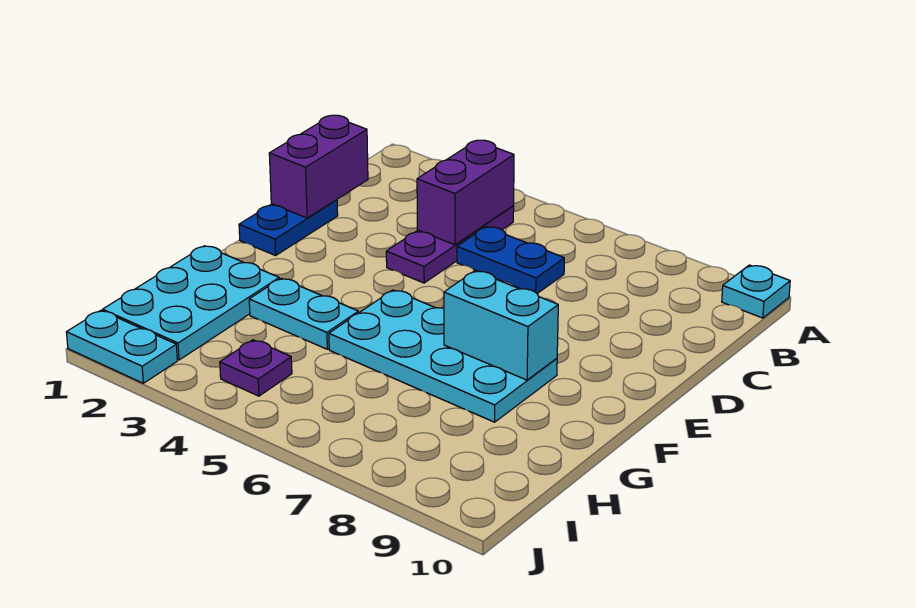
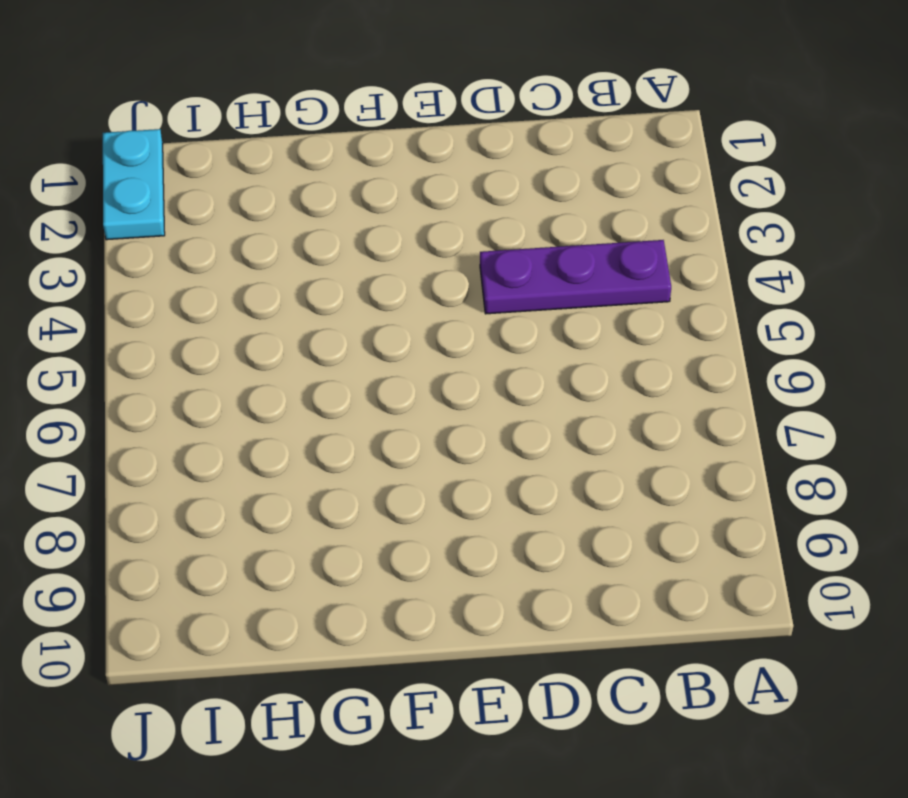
none -> cyan plate A10 level 1
none -> blue plate C5:C6 level 1
none -> blue plate D1:E1 level 1

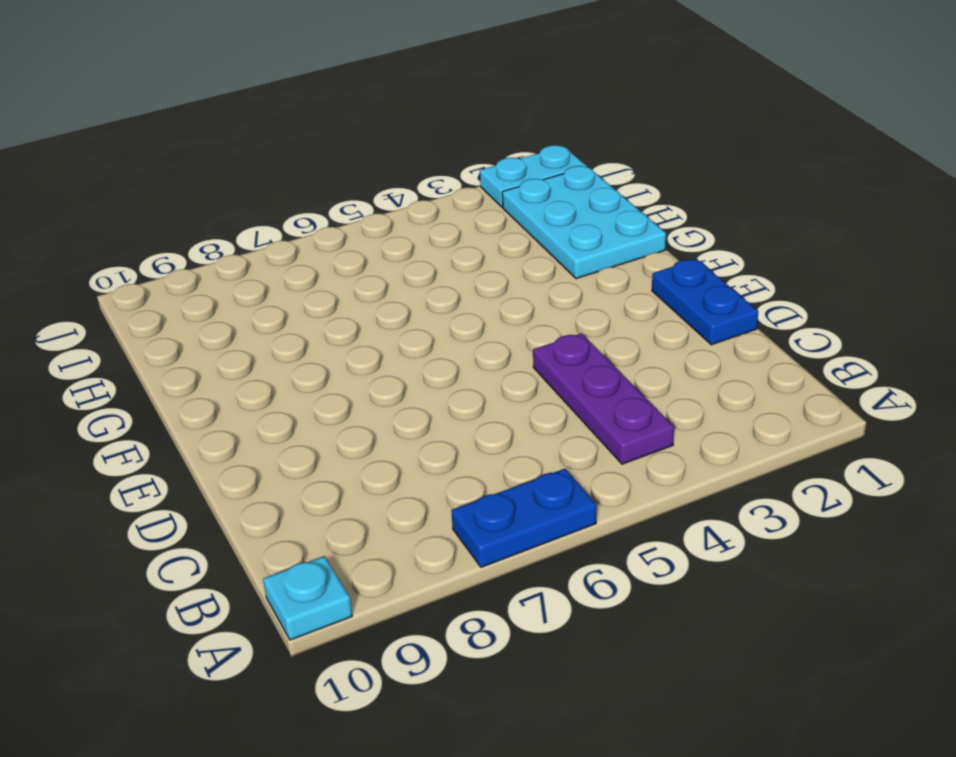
blue plate A6:A7 level 1 -> blue plate C5:C6 level 1
none -> cyan plate F5:G8 level 1
none -> cyan plate G3:G4 level 1
none -> purple plate I4 level 1

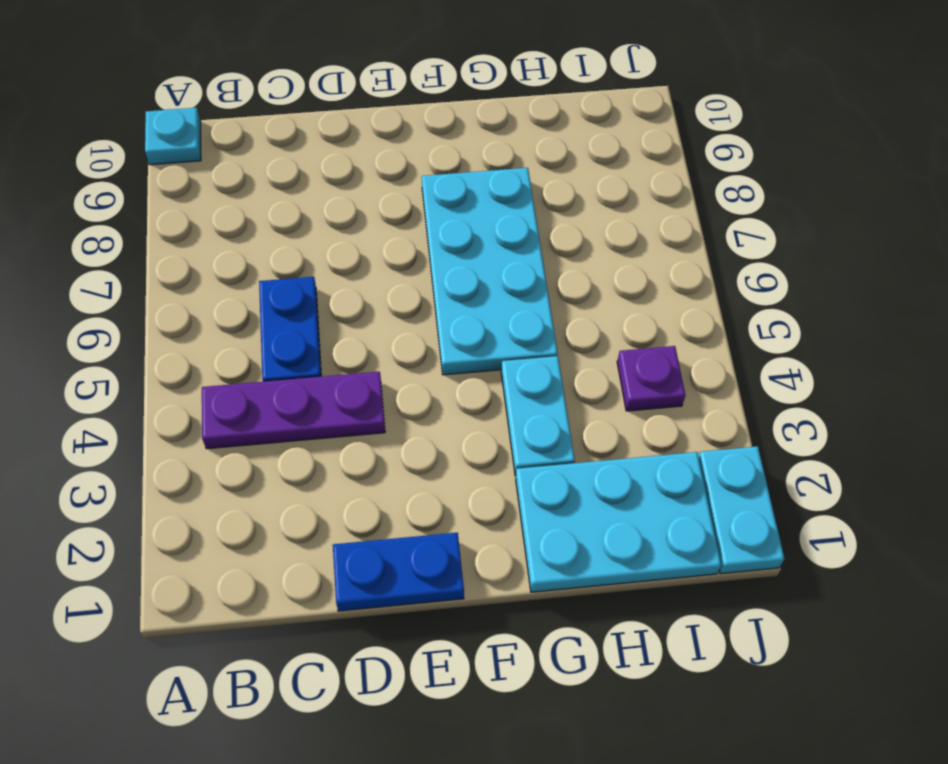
none -> purple brick B4:C4 level 2
none -> purple brick C1:D1 level 2
none -> cyan brick F7:F8 level 2

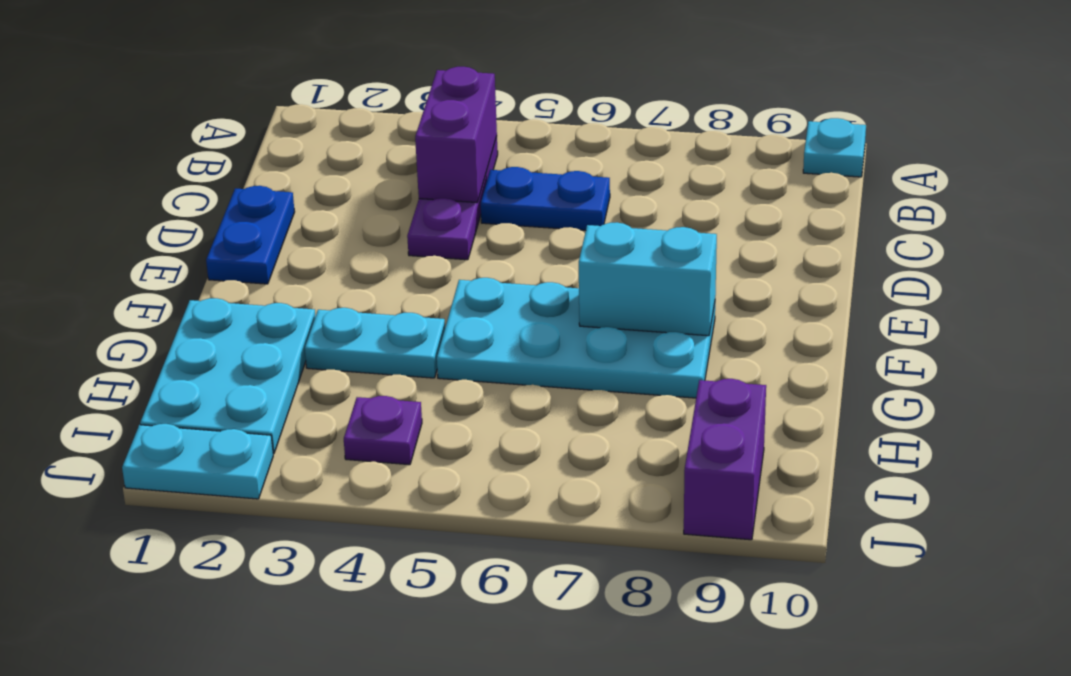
purple brick I9:J9 level 1 -> purple brick C1:D1 level 2

